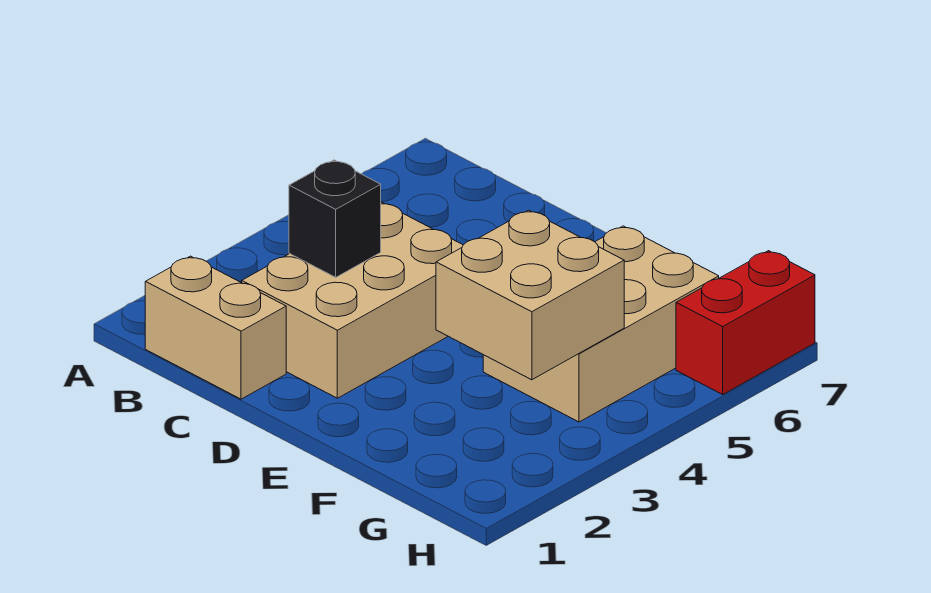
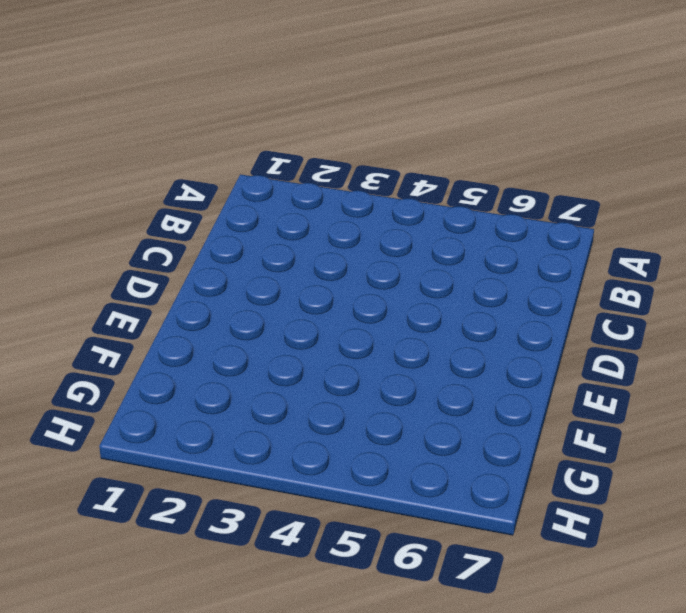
none -> tan brick B1:C1 level 1
none -> tan brick C2:D4 level 1

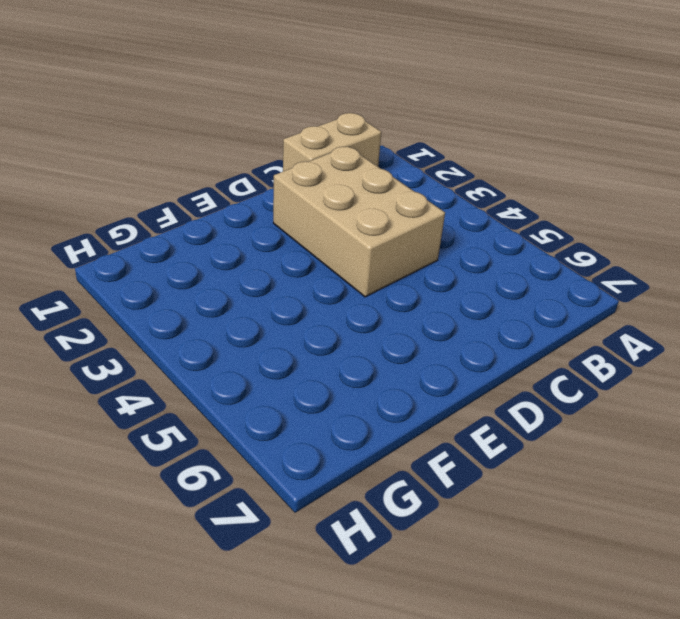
none -> tan brick F4:G6 level 1
none -> red brick H6:H7 level 1

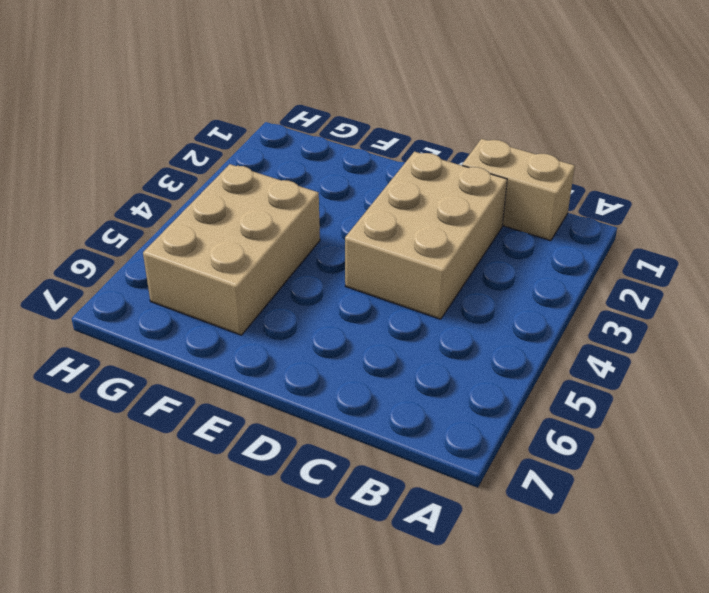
none -> red brick H6:H7 level 1
none -> black brick C3 level 2

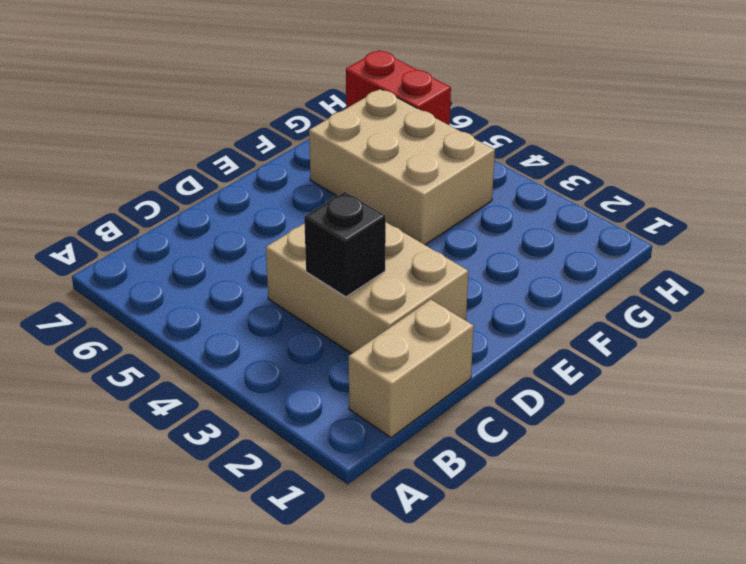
none -> tan brick F3:G4 level 2

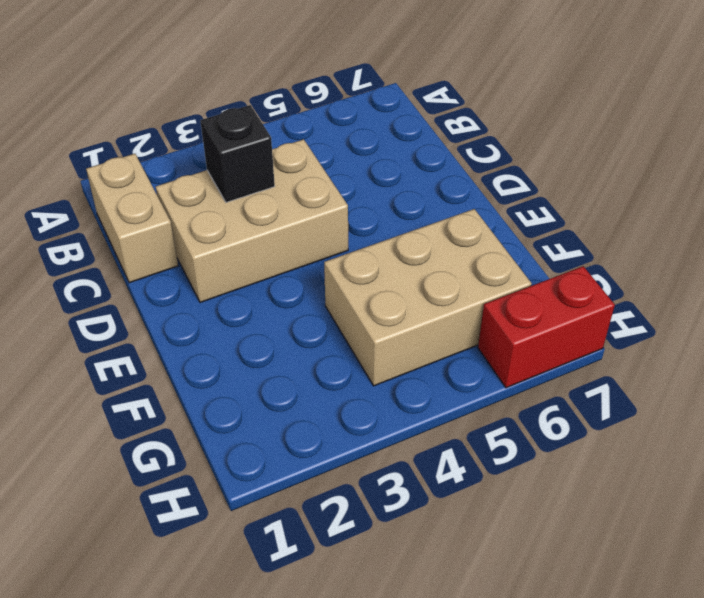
none -> tan brick F3:G4 level 2

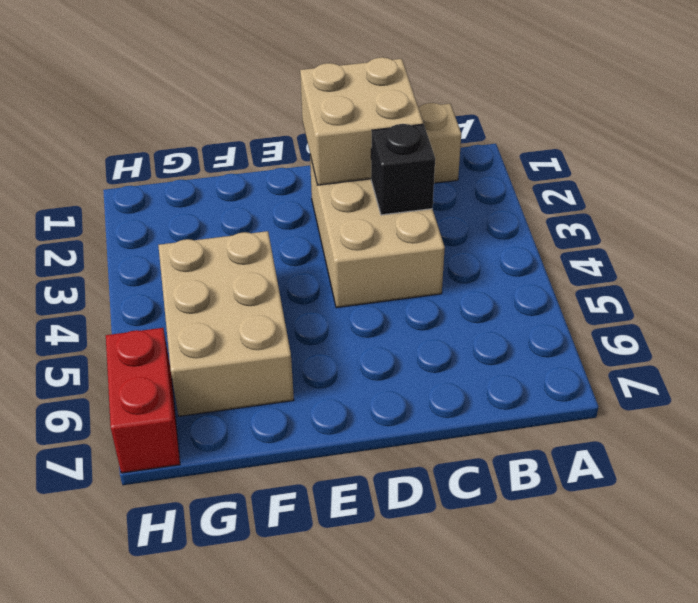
tan brick C1:D2 level 2 -> tan brick F3:G4 level 2

